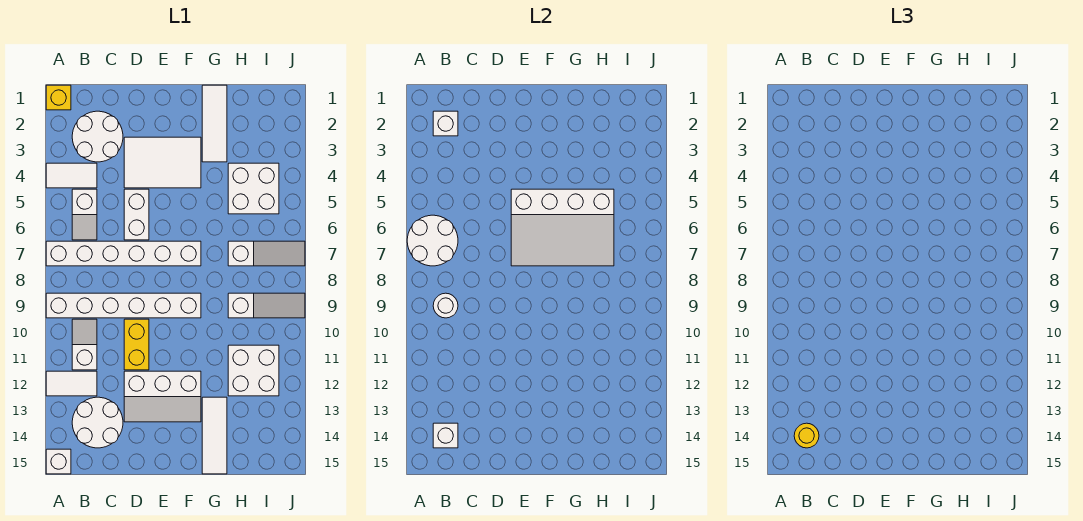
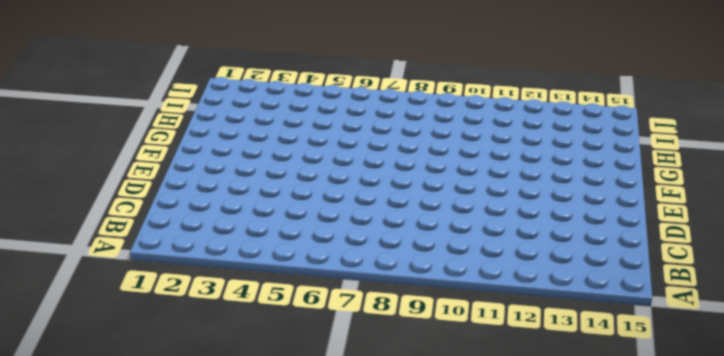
none -> yellow brick A1 level 1
none -> white tile A4:B4 level 1
none -> white brick A7:F7 level 1

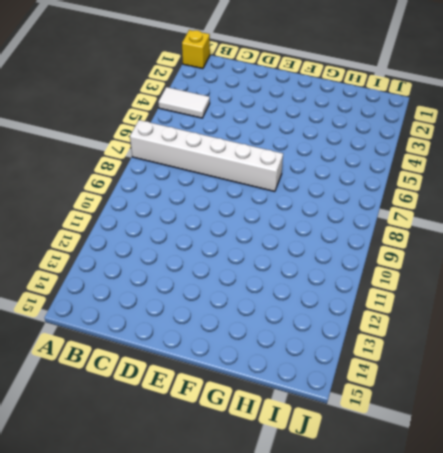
none -> white brick A9:F9 level 1
none -> white tile A12:B12 level 1
none -> white brick A15 level 1

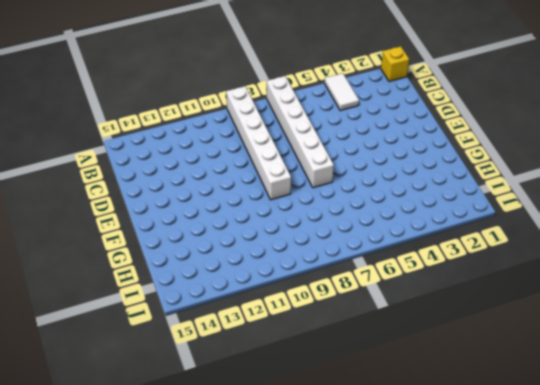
none -> white tile A12:B12 level 1
none -> white brick A15 level 1
none -> white round brick B2:C3 level 1

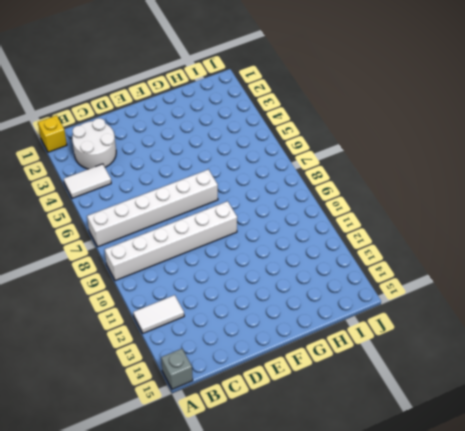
grey brick A15 level 1 -> white brick A15 level 1
none -> white slope B5:B6 level 1 top 5
none -> white slope B10:B11 level 1 top 11
none -> white round brick B13:C14 level 1

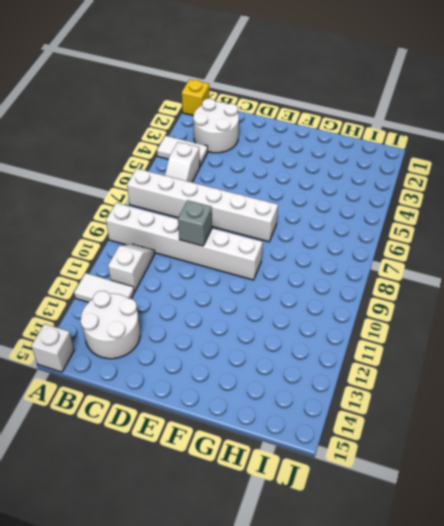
grey brick D9 level 2 -> none
none -> white tile D3:F4 level 1
none -> white brick D5:D6 level 1
none -> yellow brick D10:D11 level 1

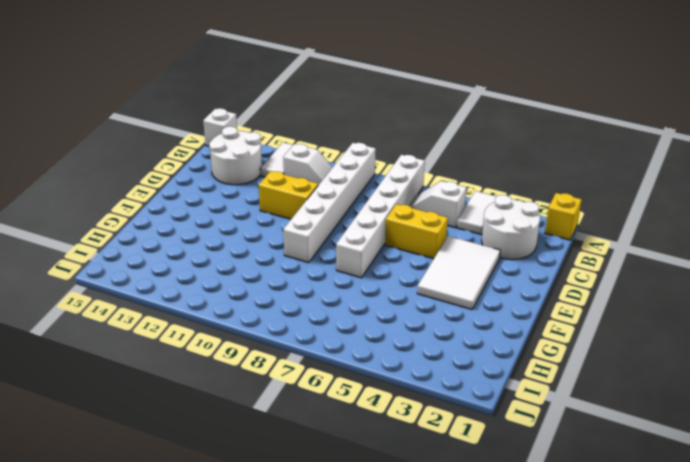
yellow brick D5:D6 level 1 -> white brick D5:D6 level 1
none -> white slope D12:F13 level 1 top 12
none -> white tile G1:G3 level 1
none -> white tile G13:G15 level 1

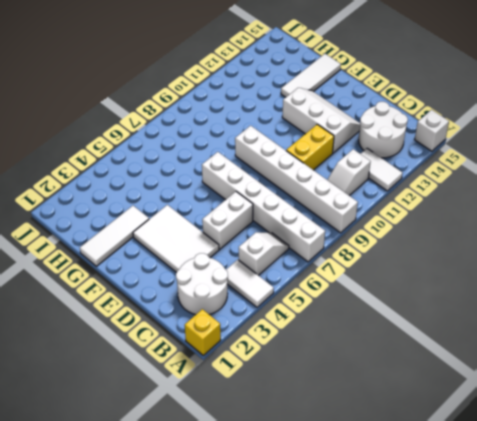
none -> white brick H4:I5 level 1
none -> white slope H7:J7 level 1 top H
none -> white slope H9:J9 level 1 top H

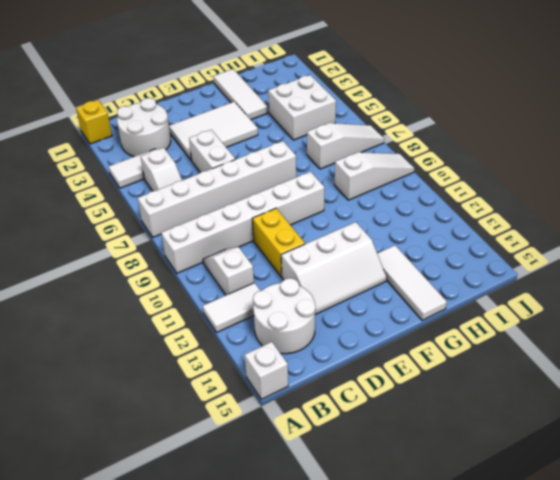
none -> white brick H11:I12 level 1
none -> white round brick A6:B7 level 2
none -> white brick B2 level 2

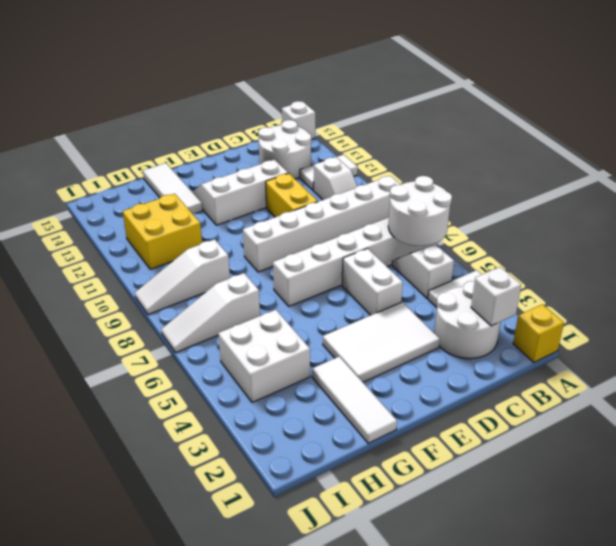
yellow brick H11:I12 level 1 -> white brick H11:I12 level 1
none -> white round brick B9 level 2
none -> white brick B14 level 2
none -> white slope E5:H7 level 2 top 5

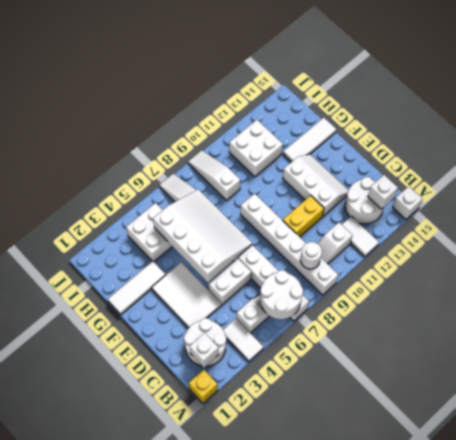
none -> yellow round brick B14 level 3

